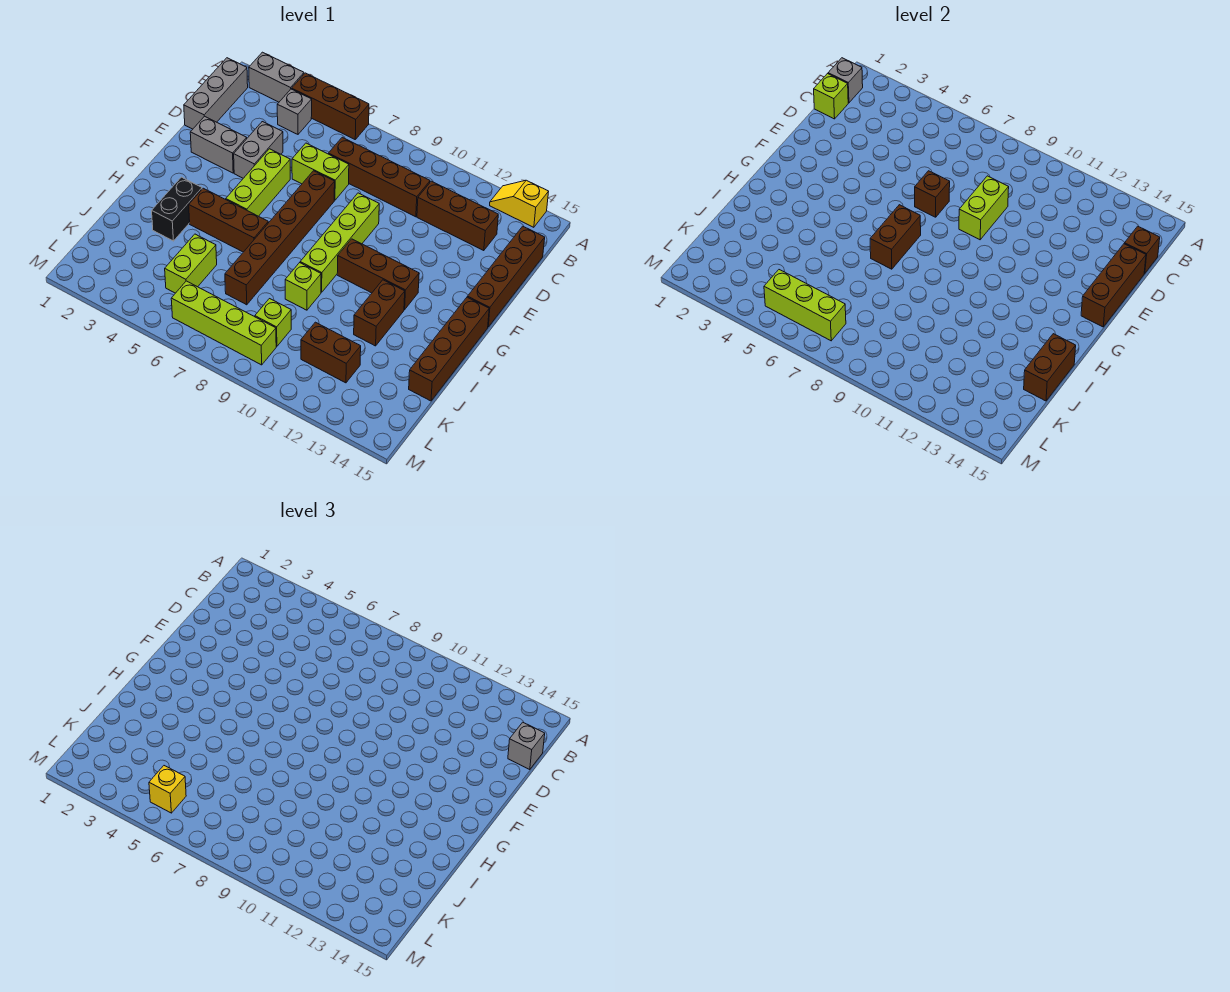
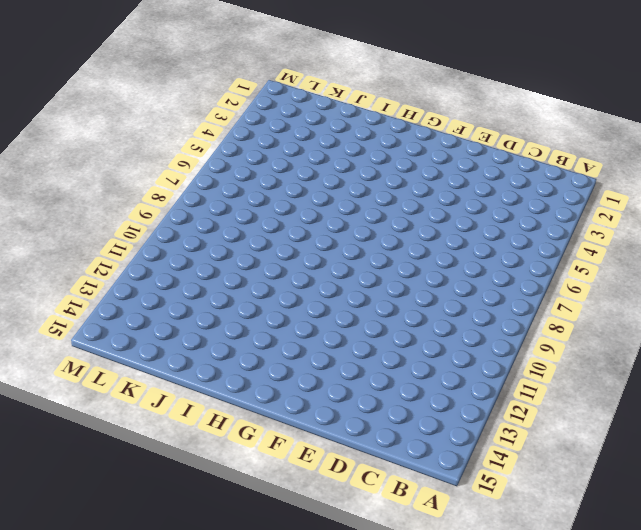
none -> grey brick A2:A3 level 1
none -> brown brick A4:A6 level 1
none -> yellow slope A13:A14 level 1 top 14
none -> grey brick B1:D1 level 1

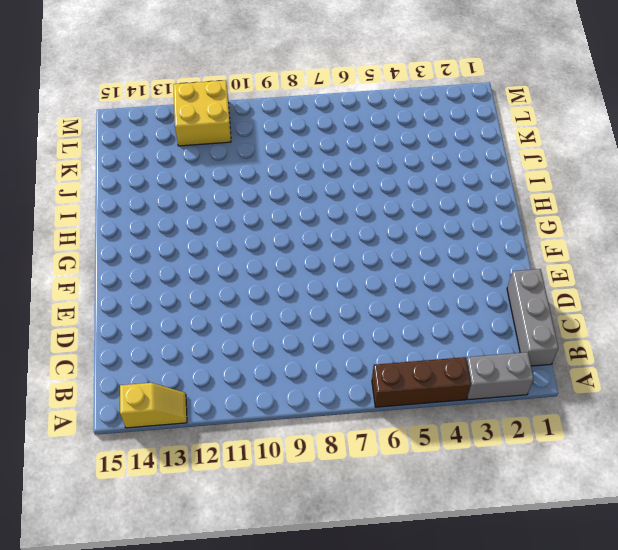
yellow brick L11:M12 level 1 -> none
none -> grey brick B4 level 1
none -> brown brick C7:C10 level 1
none -> brown brick C11:C13 level 1
none -> brown brick C15:F15 level 1

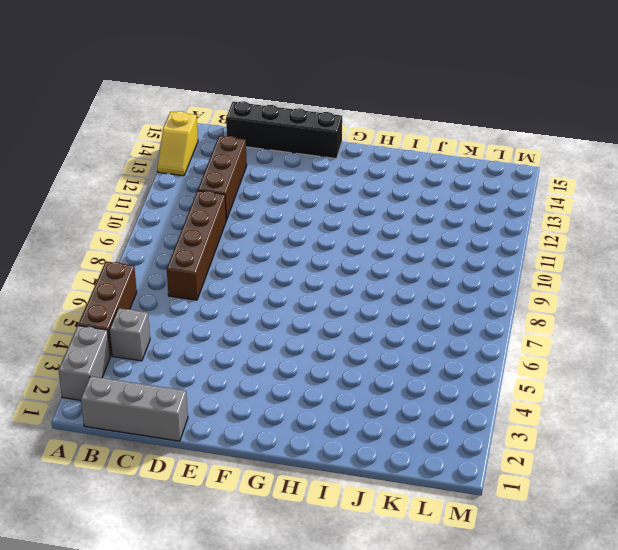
black brick C15:F15 level 1 -> brown brick C15:F15 level 1
none -> grey brick D4:E4 level 1
none -> lime brick D6:D7 level 1
none -> grey brick E2:E3 level 1
none -> lime brick E5:G5 level 1

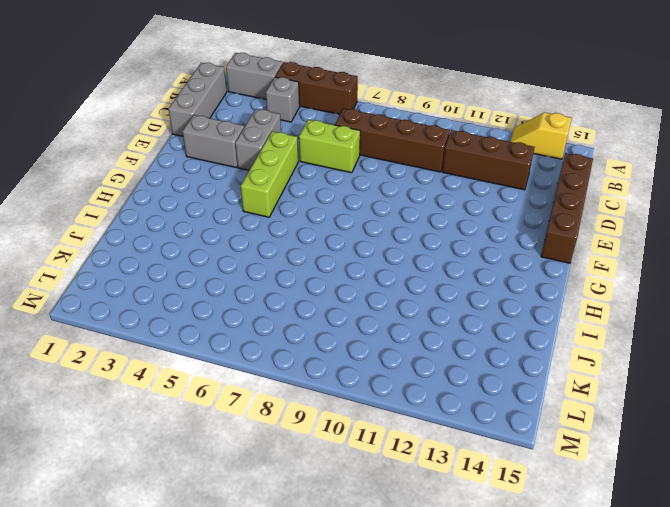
none -> brown brick E7:J7 level 1
none -> lime brick E9:H9 level 1
none -> brown brick G10:G12 level 1
none -> brown brick G15:J15 level 1

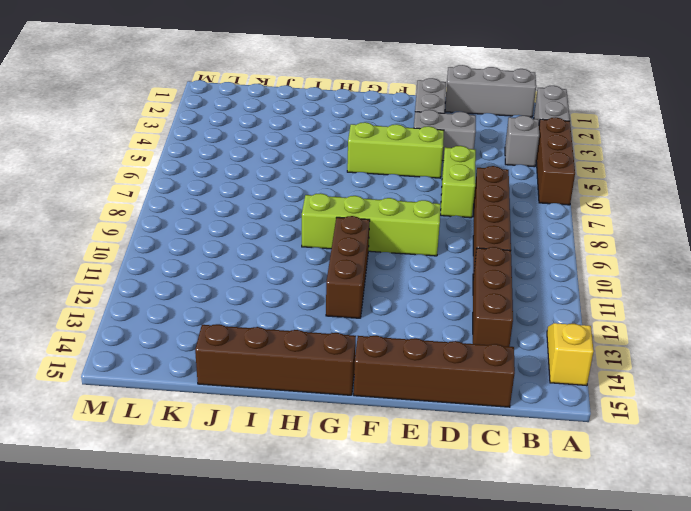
none -> brown brick E7:J7 level 1
none -> black brick H3:I3 level 1
none -> brown brick H4:H6 level 1
none -> brown brick H12:I12 level 1

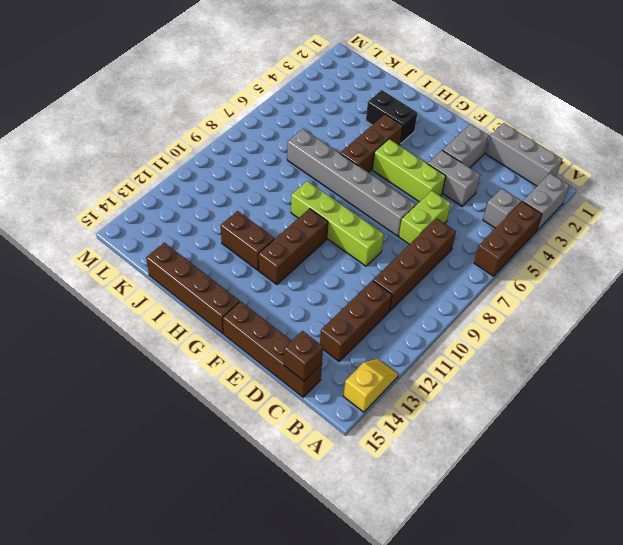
grey brick E7:J7 level 1 -> brown brick E7:J7 level 1
none -> lime brick I9 level 1
none -> lime brick J5:K5 level 1
none -> lime brick K9 level 1
none -> brown brick K11:K12 level 1

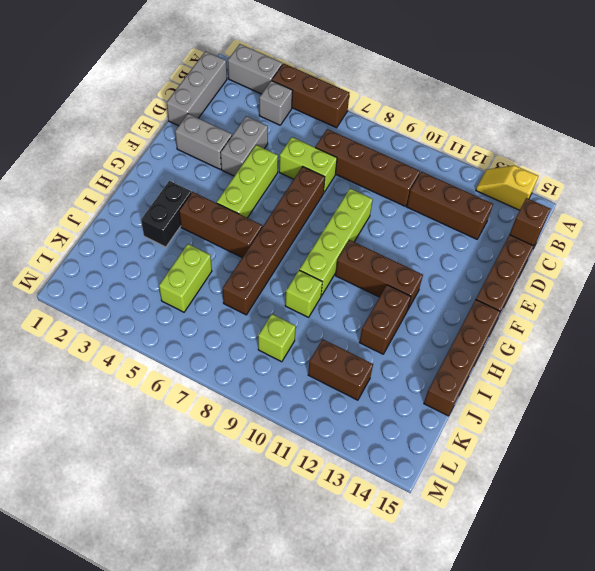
none -> lime brick L6:L9 level 1
none -> grey brick B1 level 2
none -> lime brick C1 level 2
none -> lime brick D9:E9 level 2

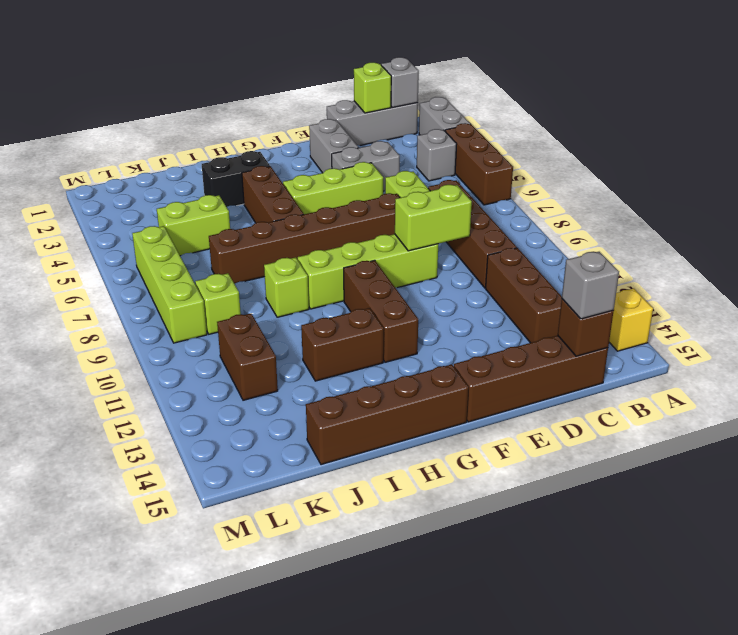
none -> brown brick D15:F15 level 2
none -> brown brick E7 level 2
none -> brown brick G7:H7 level 2
none -> brown brick I15:J15 level 2

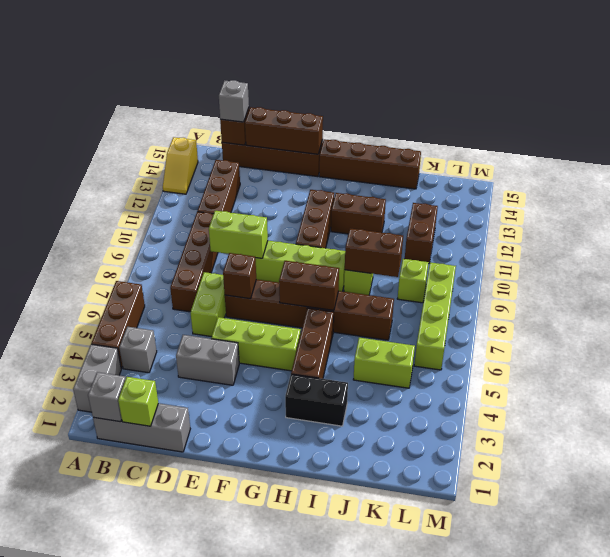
brown brick I9:J9 level 2 -> brown brick I15:J15 level 2
none -> grey brick E2:E3 level 1
none -> lime brick L5:L7 level 2
none -> yellow brick L5 level 3

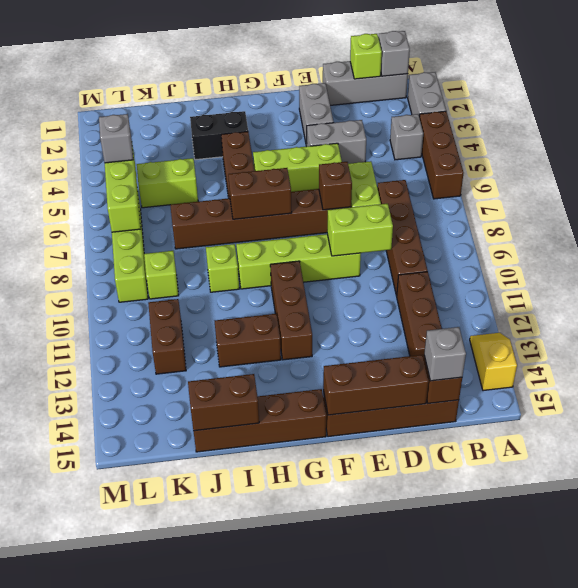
grey brick L5 level 3 -> yellow brick L5 level 3

